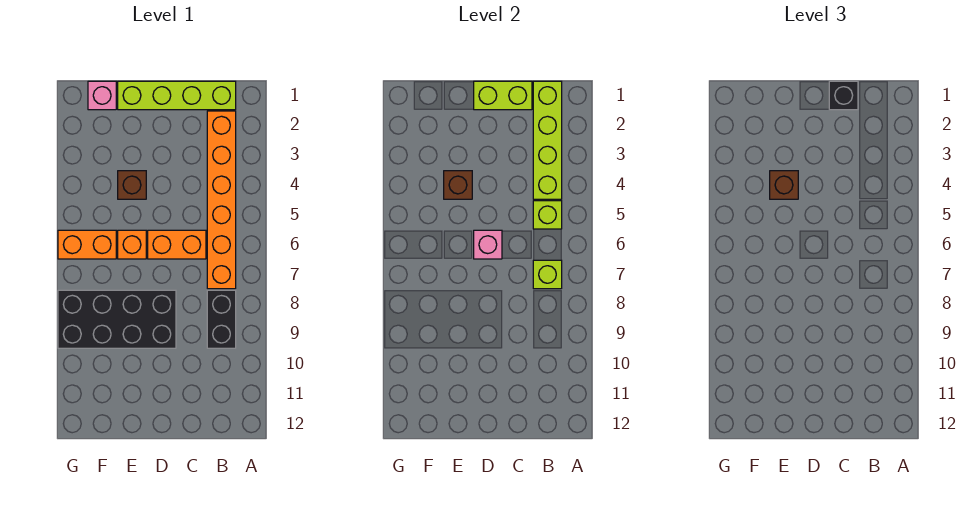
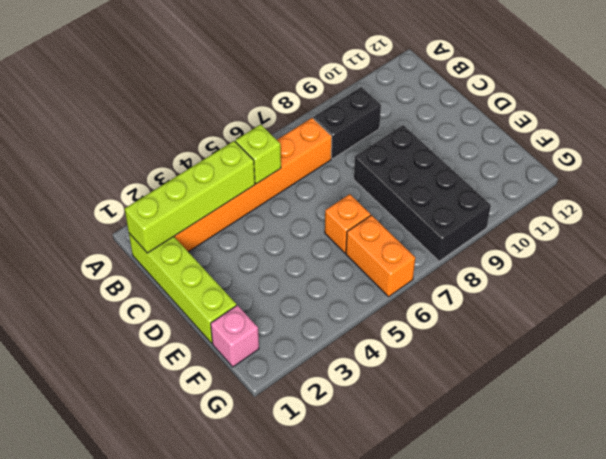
none -> orange brick C6:D6 level 1
none -> brown brick E4 level 1
none -> lime brick B7 level 2

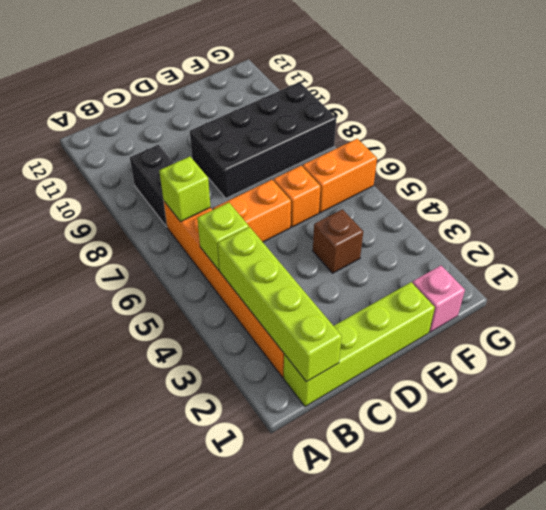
none -> lime brick C1:D1 level 2
none -> pink brick D6 level 2
none -> brown brick E4 level 2

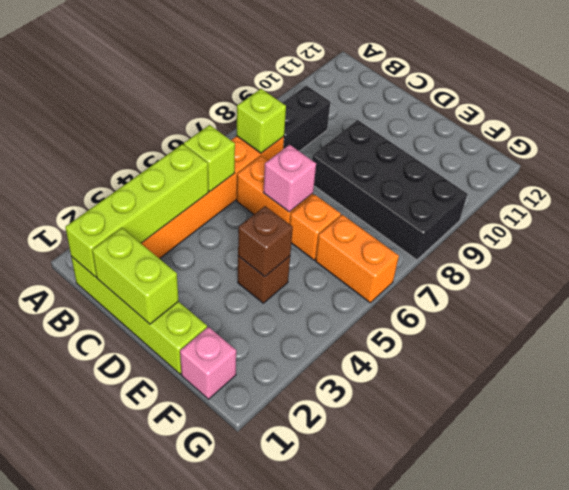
none -> black brick C1 level 3
none -> brown brick E4 level 3

